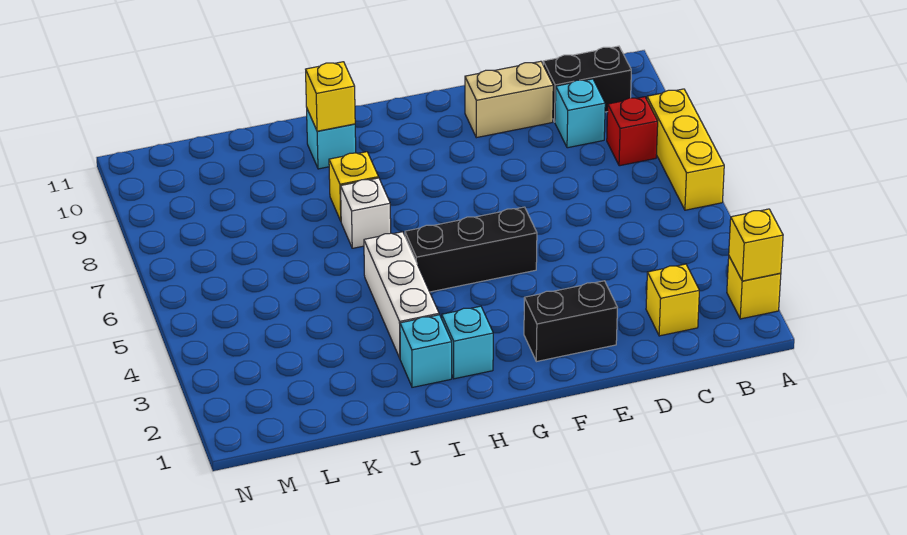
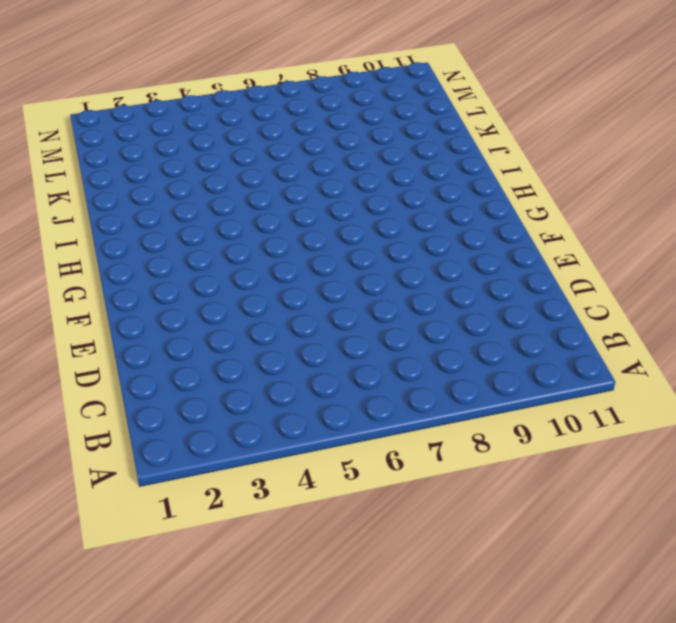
none -> yellow brick A2 level 1
none -> yellow brick A6:A8 level 1
none -> red brick B8 level 1

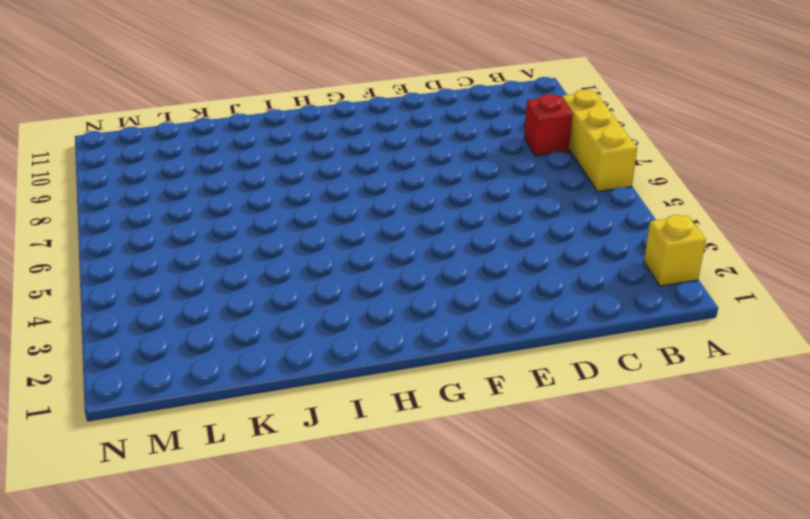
none -> black brick B10:C10 level 1
none -> yellow brick C2 level 1
none -> cyan brick C9 level 1

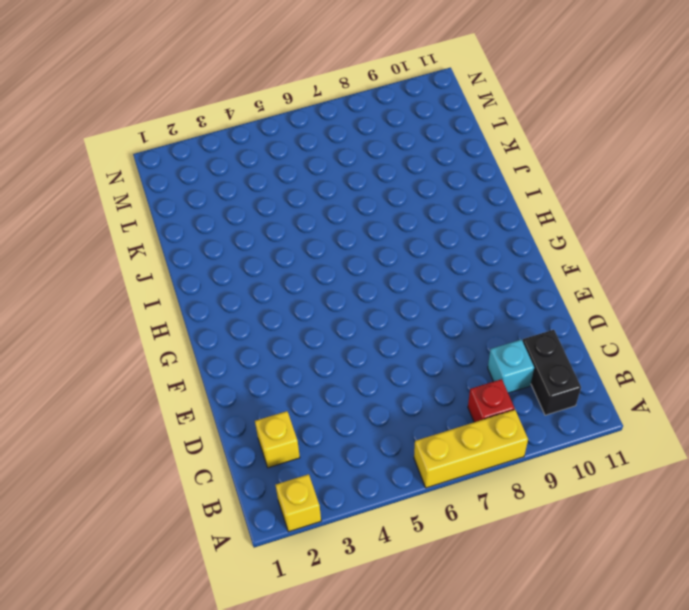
none -> tan brick D10:E10 level 1
none -> black brick E2:F2 level 1
none -> black brick F5:H5 level 1

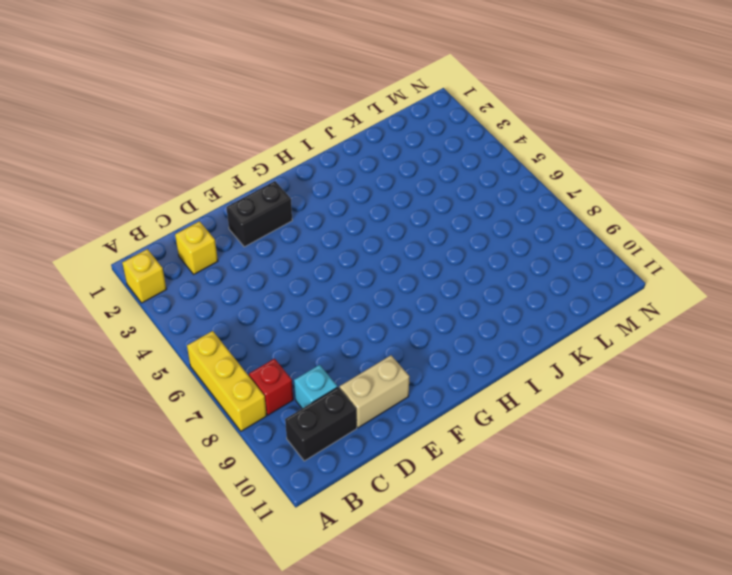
none -> black brick F5:H5 level 1
none -> cyan brick H2 level 1
none -> cyan brick I2 level 1

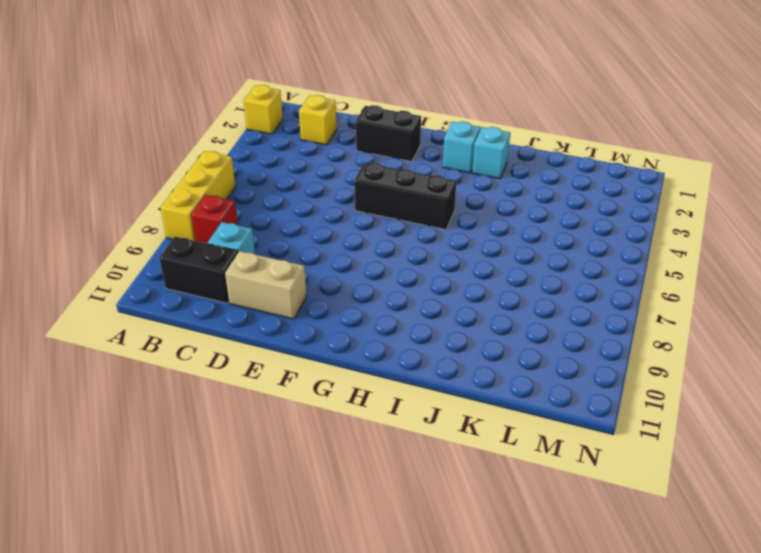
none -> white brick I3:I5 level 1
none -> white brick I7 level 1
none -> yellow brick I8 level 1

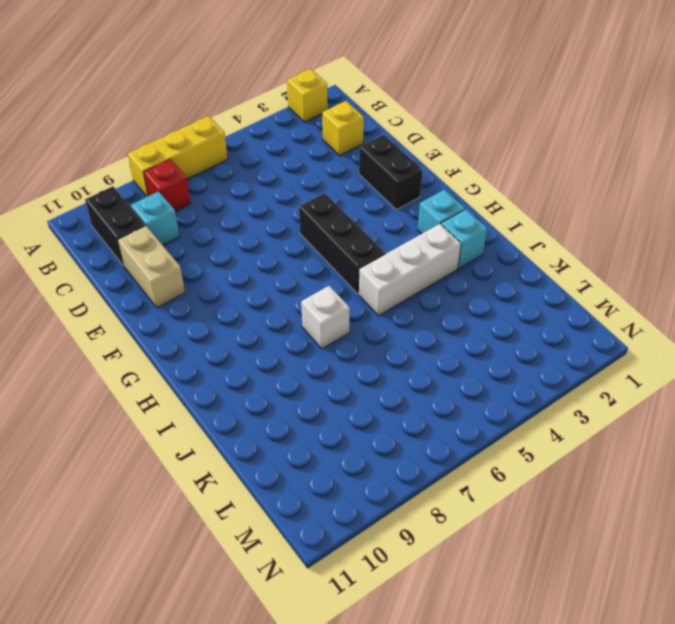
none -> yellow brick I8 level 1
none -> cyan brick I10 level 1
none -> yellow brick A2 level 2

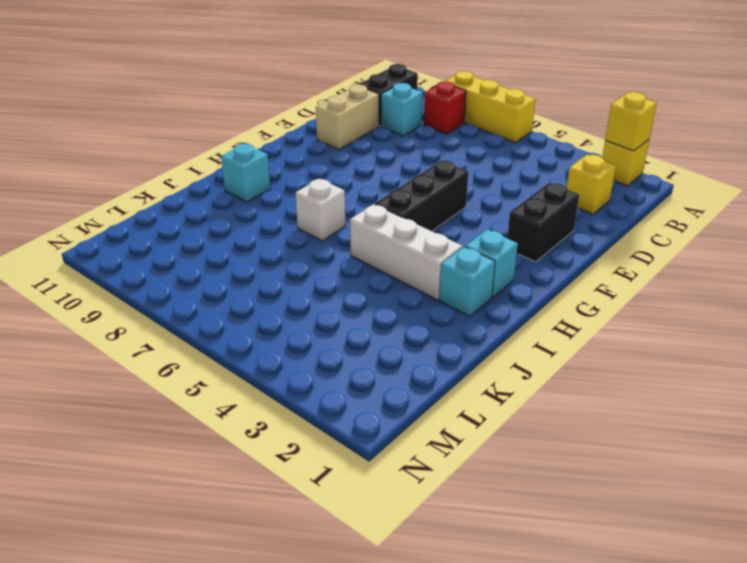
none -> yellow brick I8 level 1
none -> yellow brick I10 level 2

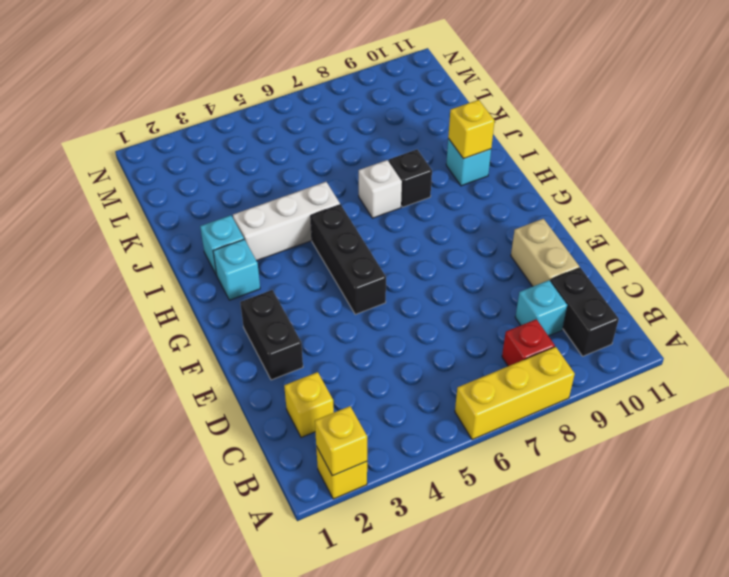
black brick I8 level 1 -> yellow brick I8 level 1

